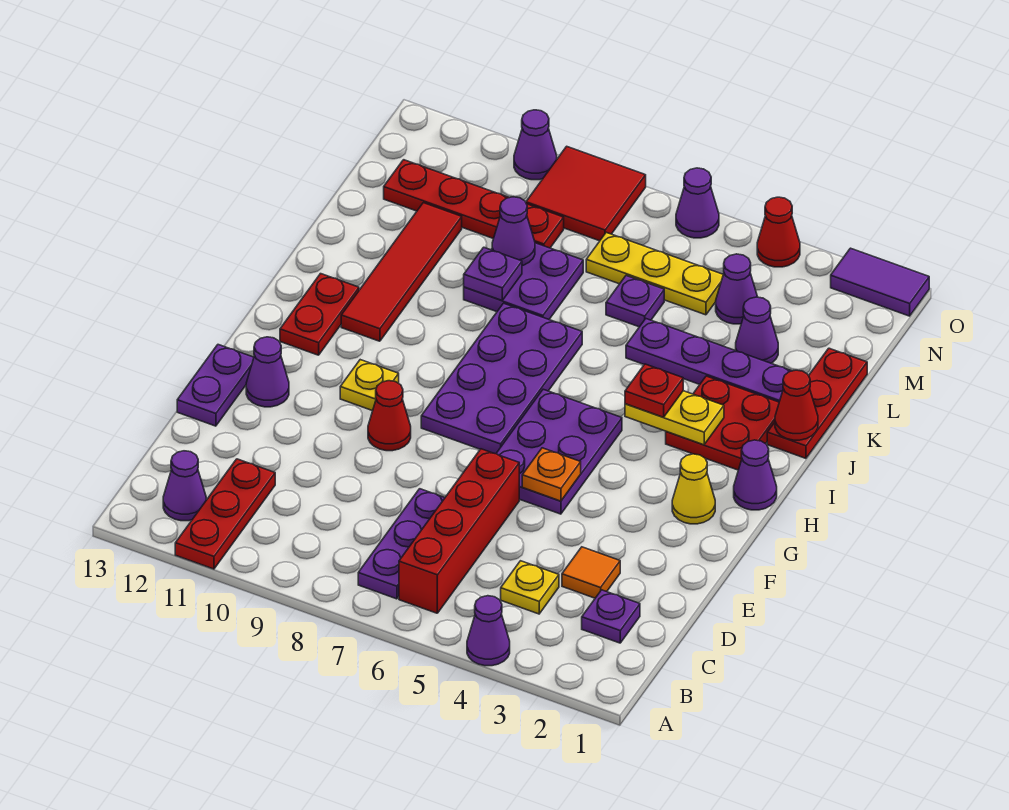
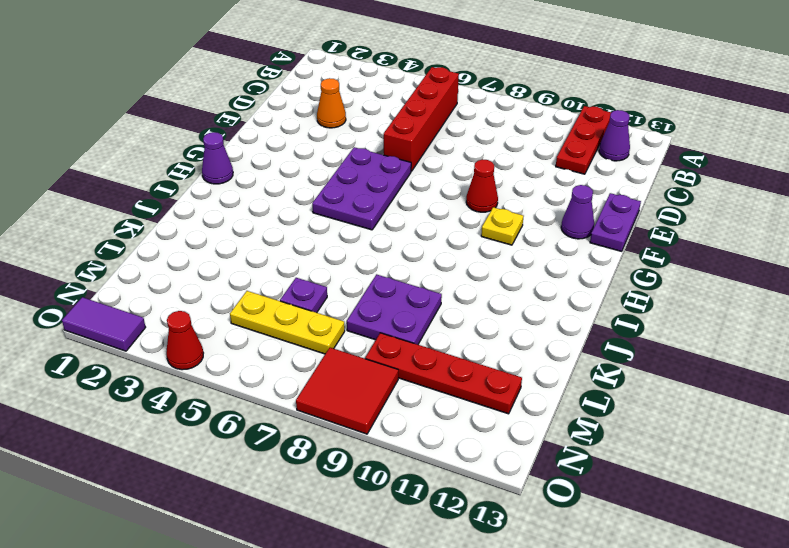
orange cone D3 level 1 -> orange tile D3 level 1
none -> purple cone A4 level 1
none -> purple plate B7:D7 level 1
none -> purple plate C2 level 1
none -> yellow plate C4 level 1

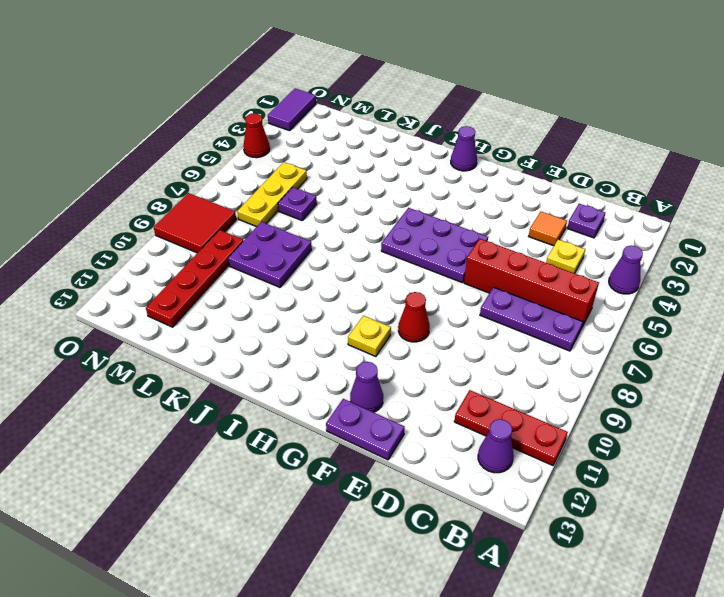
none -> yellow cone G2 level 1
none -> purple plate G7:J8 level 1
none -> red plate H12:I12 level 1
none -> red plate I2:J3 level 1

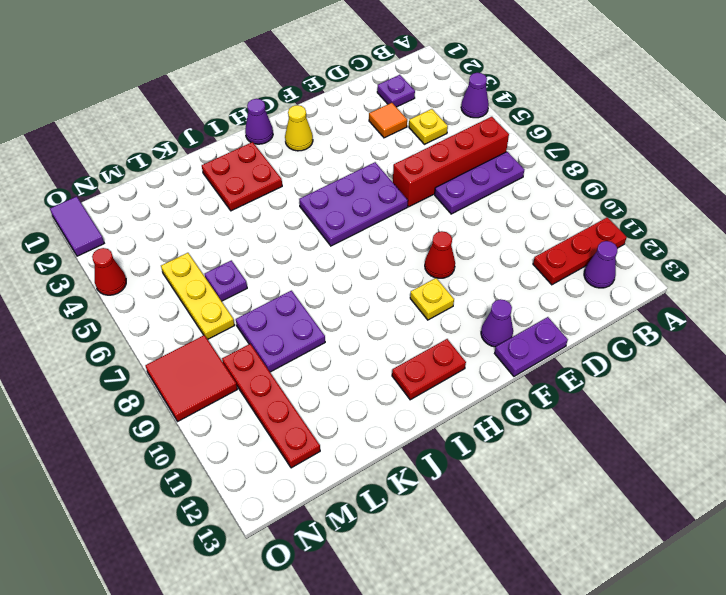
none -> purple plate G7:J8 level 1
none -> red tile I11:L11 level 1
none -> red plate J1:L1 level 1
none -> purple plate K2:K5 level 1

